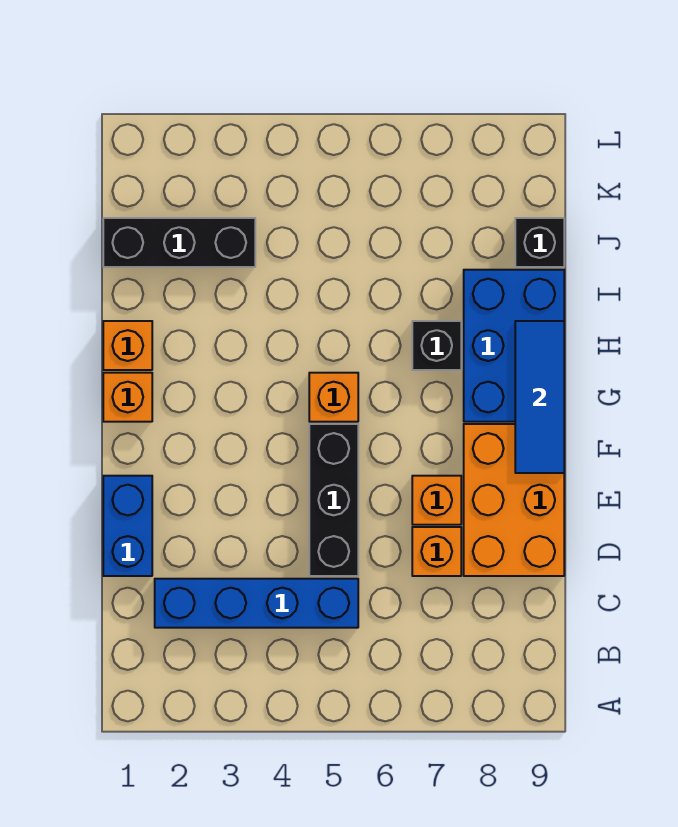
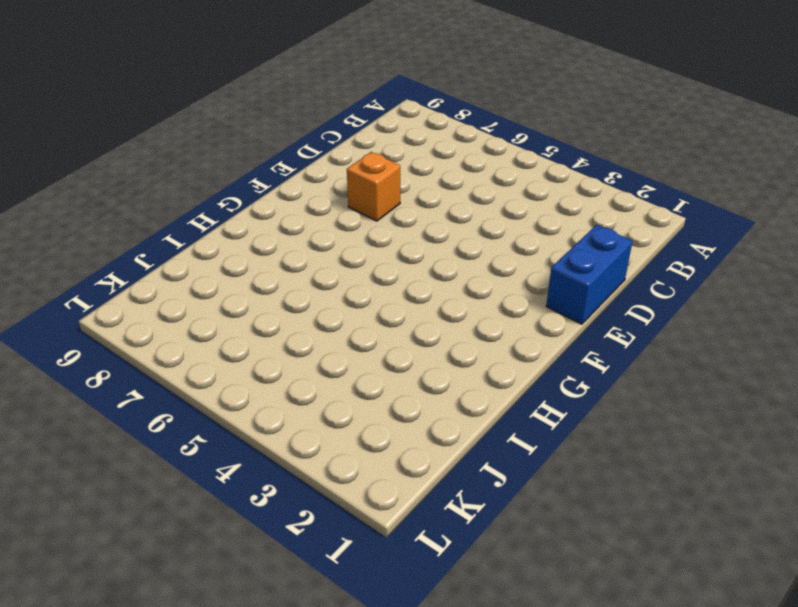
none -> blue brick C2:C5 level 1
none -> black brick D5:F5 level 1
none -> orange brick D7 level 1

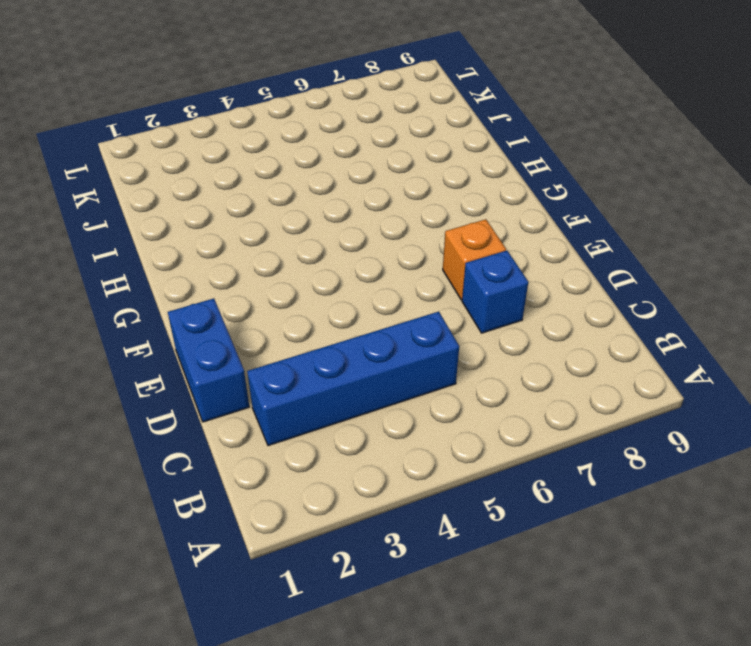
blue brick D7 level 1 -> orange brick D7 level 1
none -> black brick D5:F5 level 1
none -> orange brick D8:F9 level 1
none -> orange brick G1 level 1

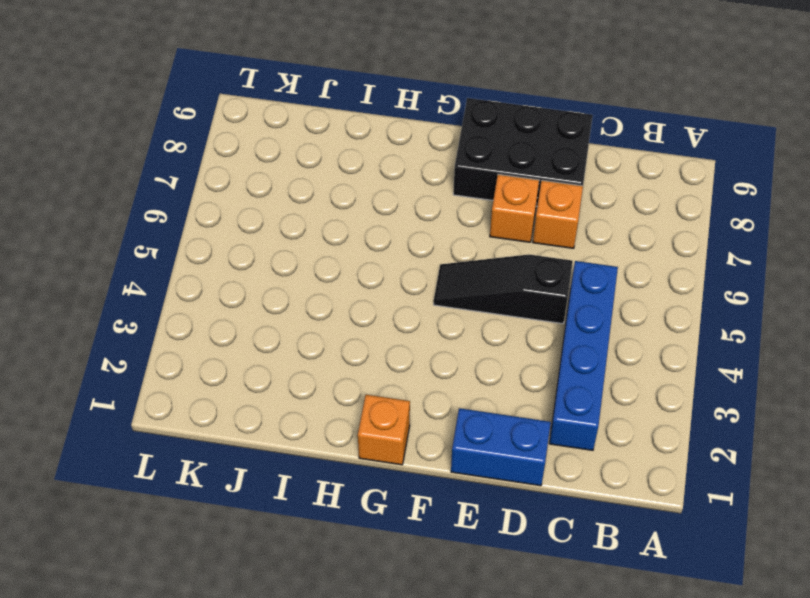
black slope D5:F5 level 1 top D -> black brick D5:F5 level 1
black brick D8:F9 level 1 -> orange brick D8:F9 level 1
none -> orange brick G5 level 1
none -> blue brick G8:I9 level 1
none -> orange brick H1 level 1

